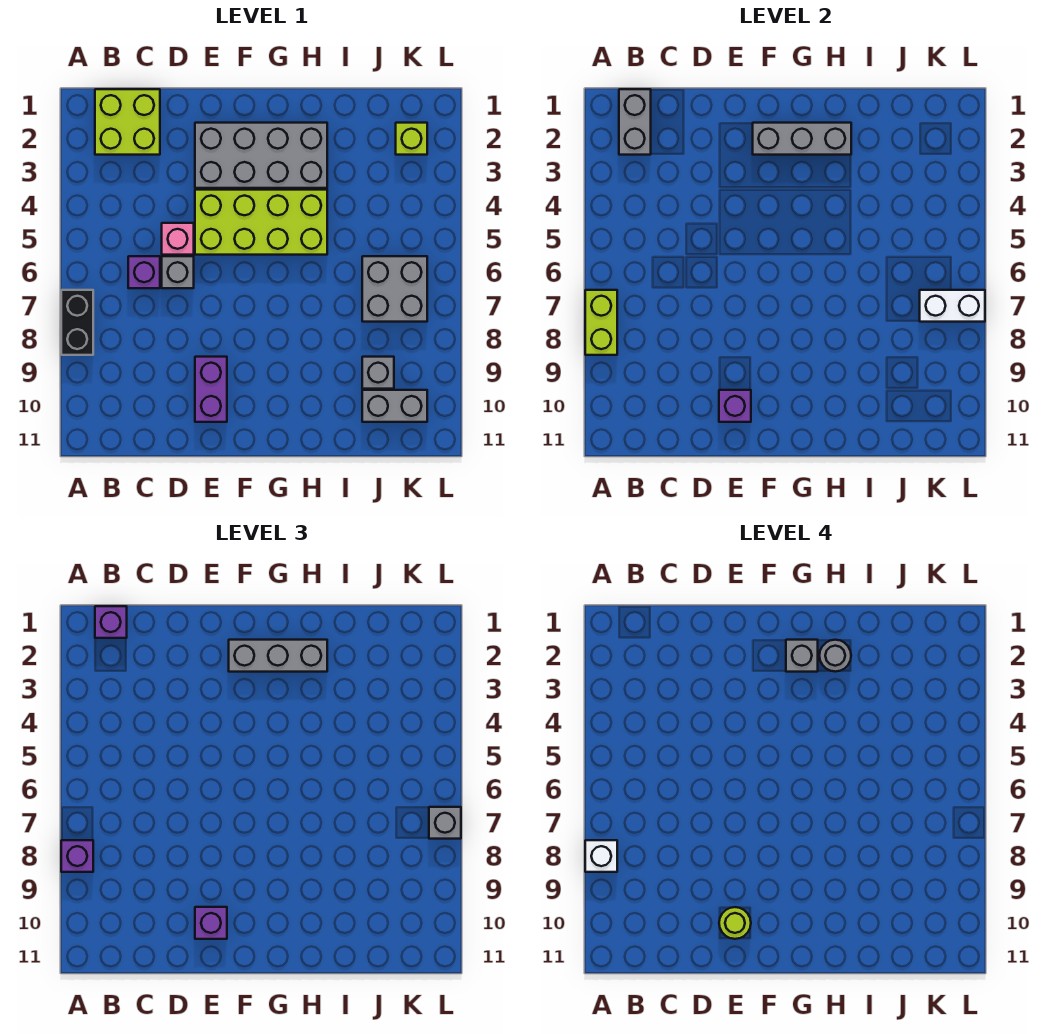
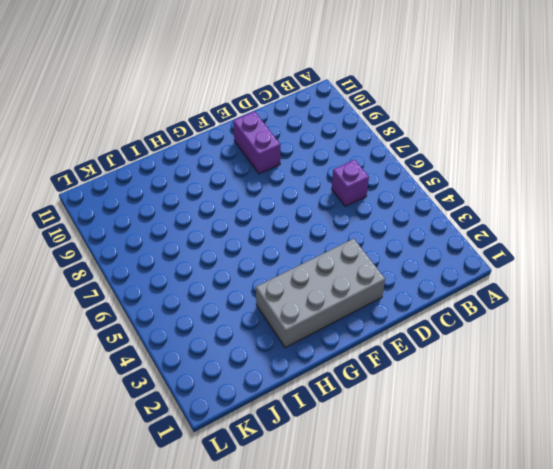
none -> black brick A7:A8 level 1
none -> lime brick B1:C2 level 1
none -> pink brick D5 level 1

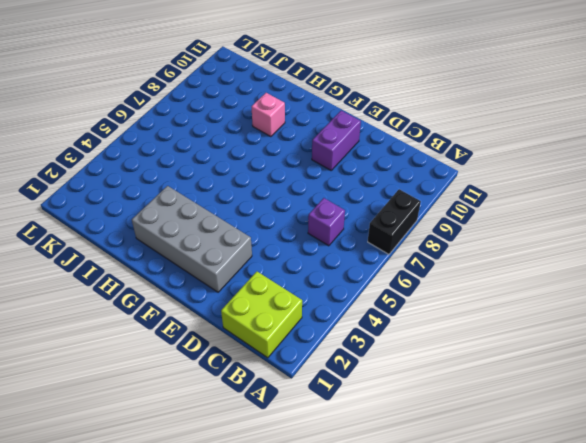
pink brick H9 level 1 -> pink brick D5 level 1
none -> grey brick D6 level 1
none -> lime brick E4:H5 level 1
none -> grey brick J6:K7 level 1

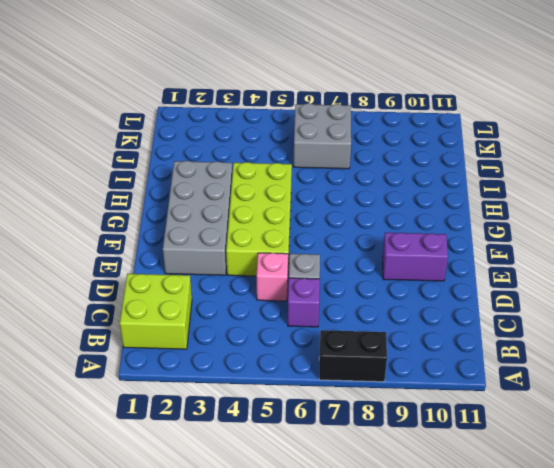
none -> grey brick J9 level 1
none -> grey brick J10:K10 level 1
none -> lime brick K2 level 1

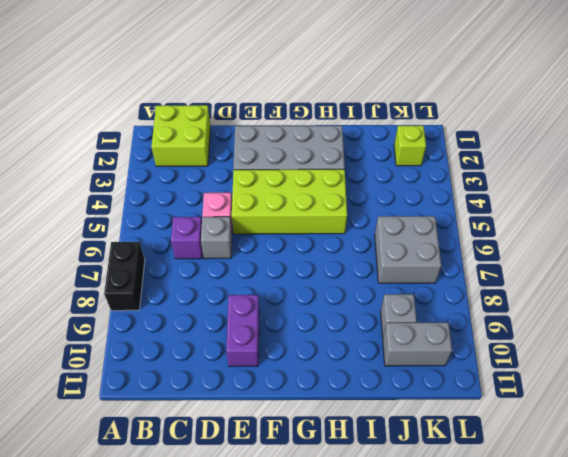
none -> lime brick A7:A8 level 2
none -> grey brick B1:B2 level 2
none -> purple brick E10 level 2

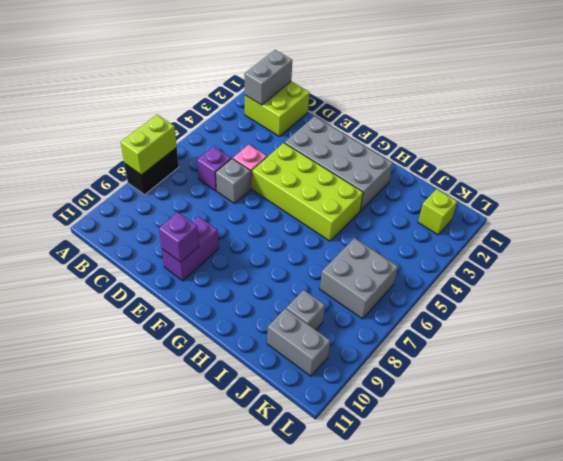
none -> grey brick F2:H2 level 2
none -> white brick K7:L7 level 2
none -> purple brick A8 level 3

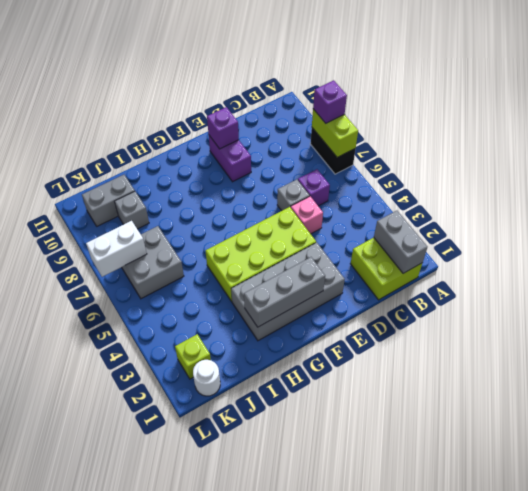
white round brick K1 level 1 -> none
none -> purple brick B1 level 3
none -> purple brick E10 level 3
none -> grey brick F2:H2 level 3

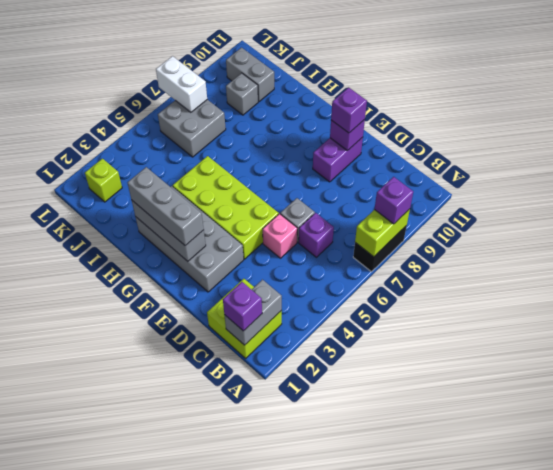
none -> grey brick L7 level 3
none -> white brick A8 level 4
none -> lime round brick E10 level 4

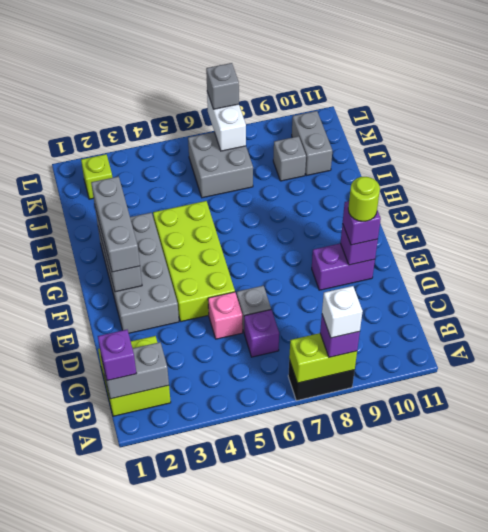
none -> grey brick G2 level 4
none -> grey round brick H2 level 4

